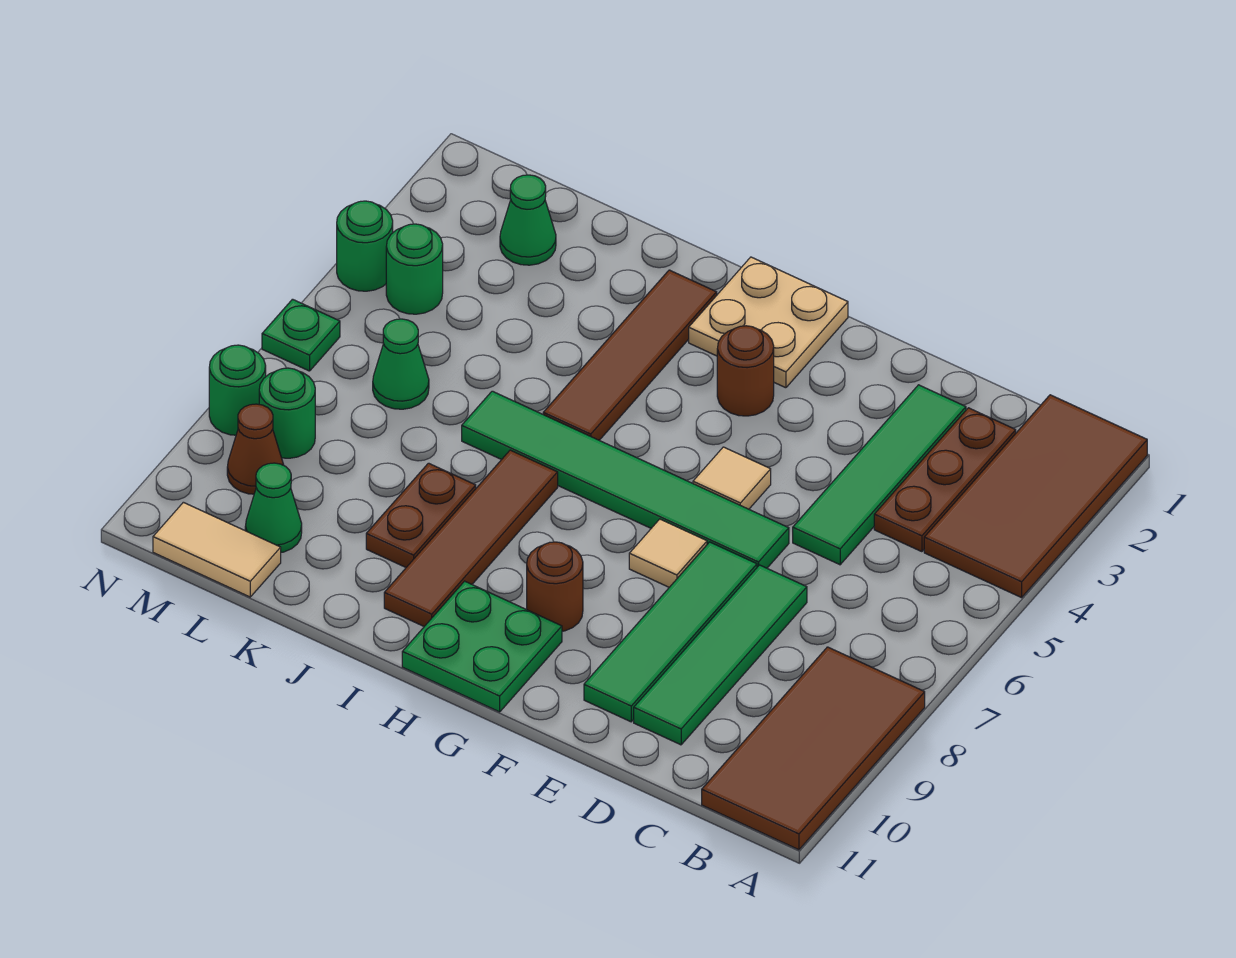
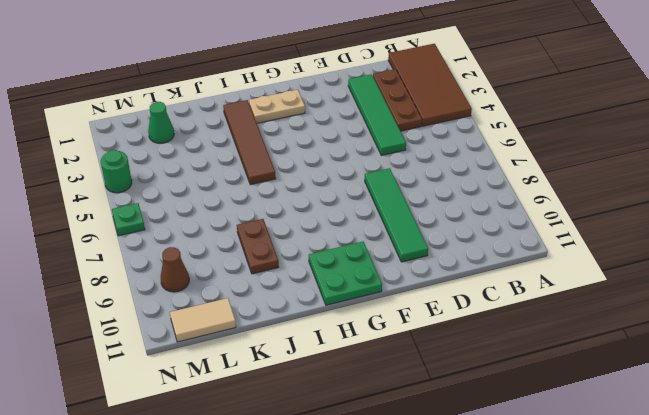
tan plate G2:H2 level 1 -> tan plate G1:H2 level 1
none -> brown tile A8:B11 level 1
none -> green tile D7:D10 level 1
none -> green tile E6:J6 level 1

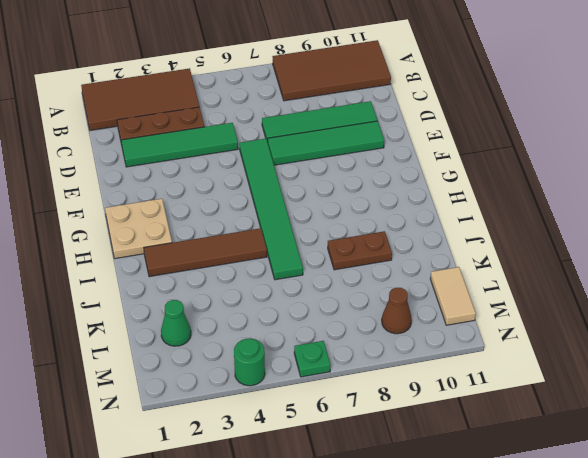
none -> tan tile F5 level 1
none -> tan tile F7 level 1
none -> brown round brick G3 level 1

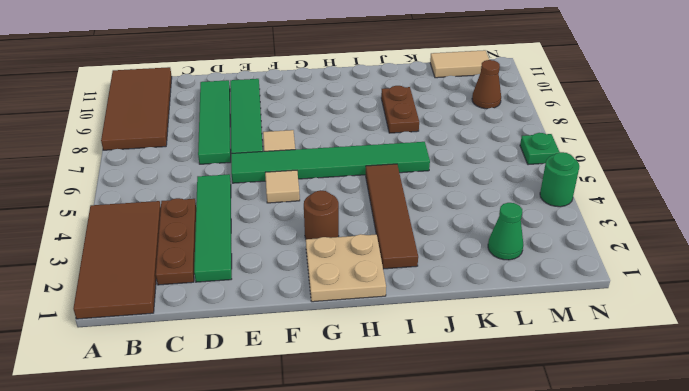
none -> brown round brick G9 level 1
none -> green plate G10:H11 level 1
none -> brown tile I7:I10 level 1

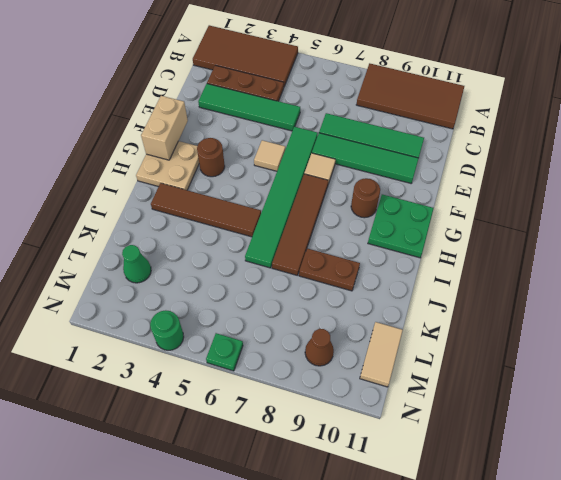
tan brick F1:G1 level 2 -> none
brown tile G7:J7 level 1 -> brown tile I7:I10 level 1
none -> green cone L6 level 1
none -> green cone L10 level 1
none -> green round brick M4 level 1

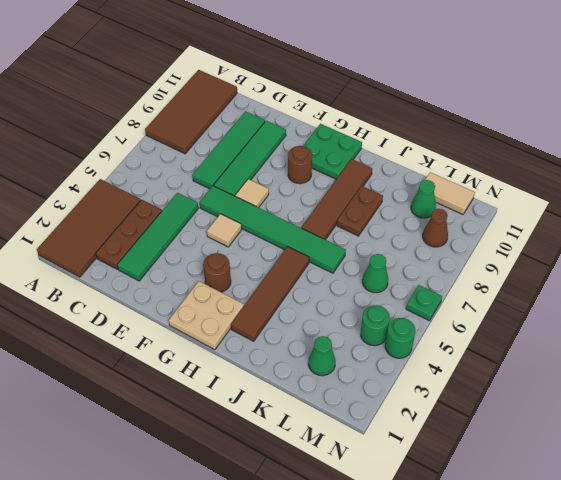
none -> green round brick M8 level 1
none -> green round brick N8 level 1

